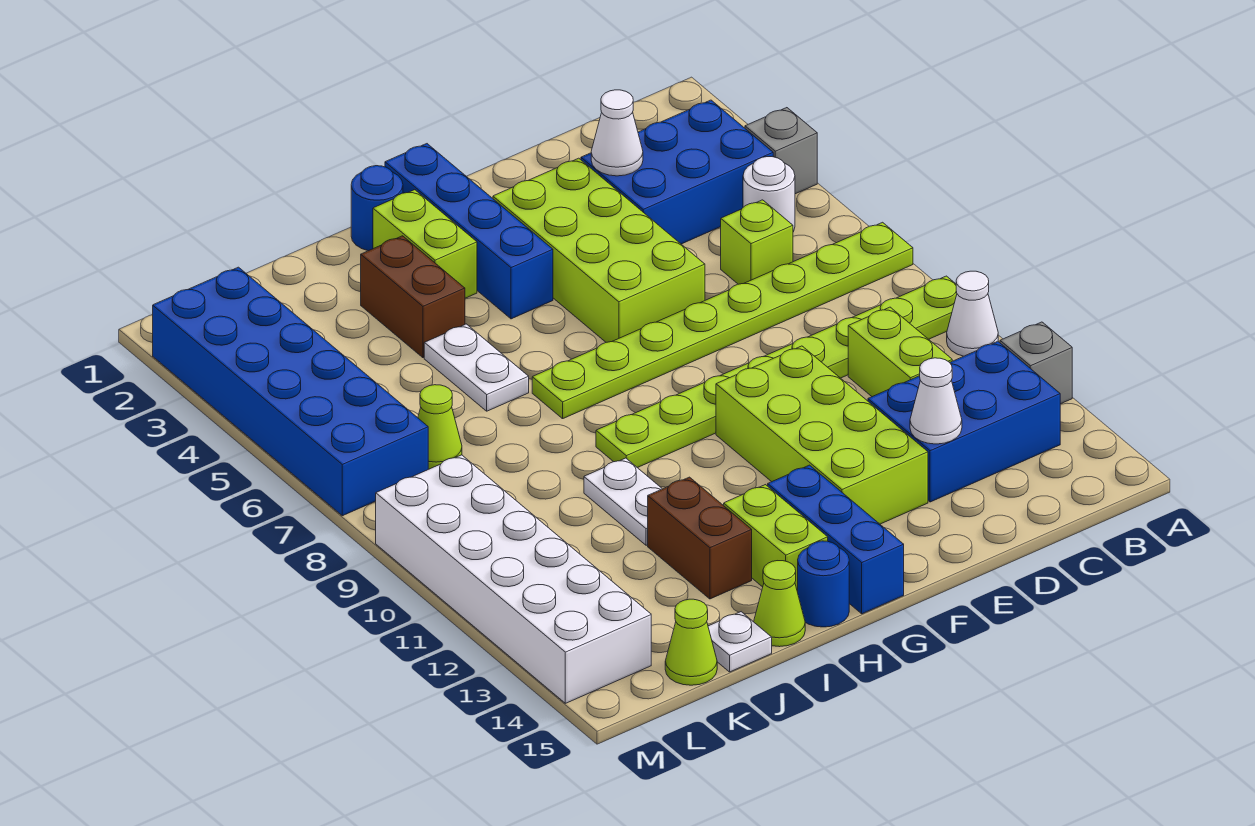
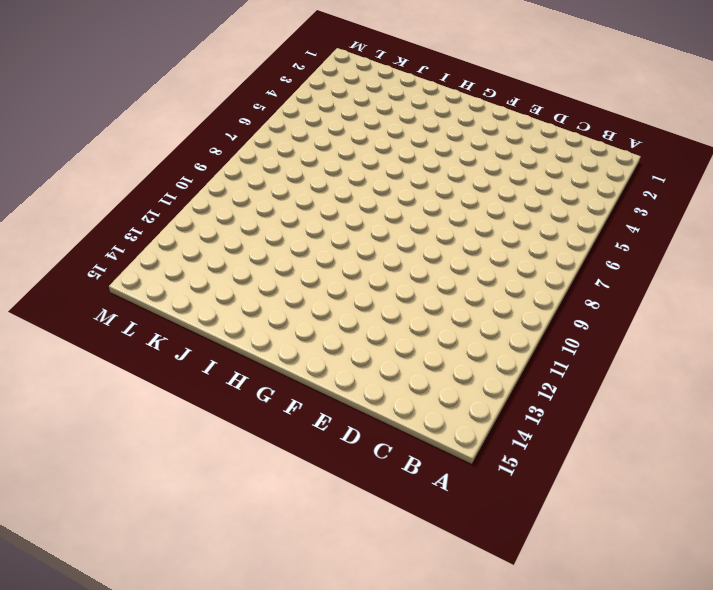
none -> grey brick A4 level 1
none -> lime plate A7:H7 level 1
none -> lime plate A9:H9 level 1
none -> white cone A10 level 1

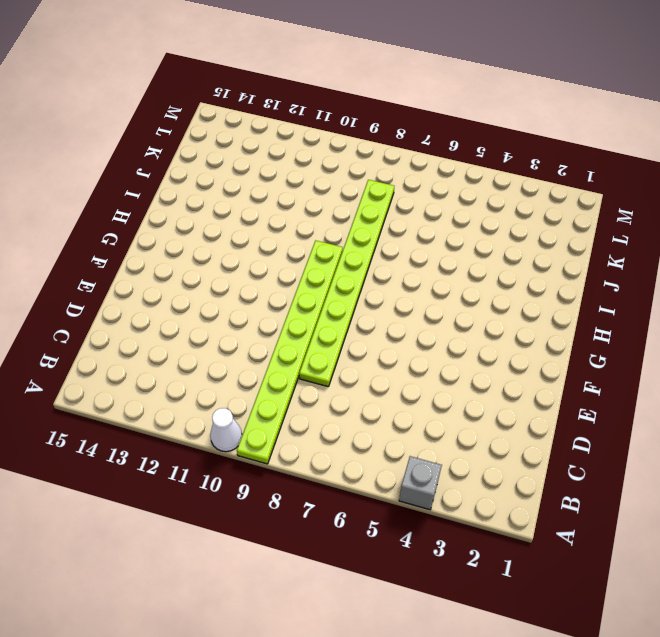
lime plate D8:K8 level 1 -> lime plate A7:H7 level 1
none -> grey brick A12 level 1
none -> blue brick B3:D4 level 1
none -> white round brick B5 level 1
none -> blue brick B12:D13 level 1

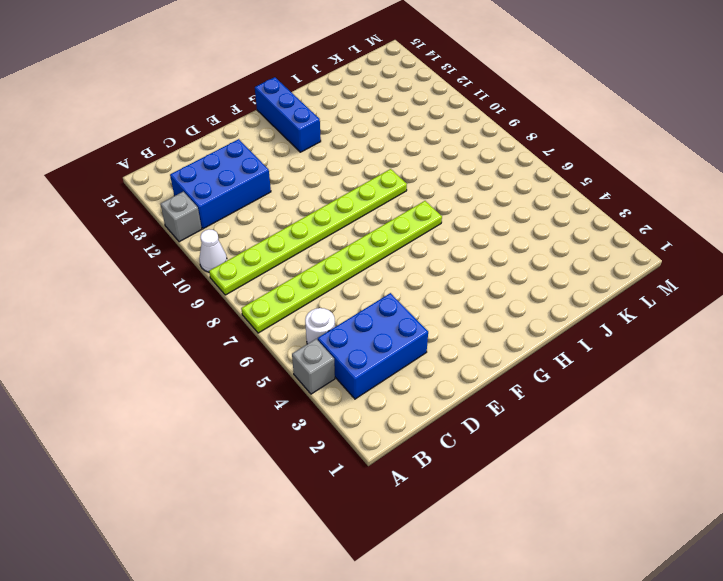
none -> lime brick C6 level 1
none -> lime brick C10:C11 level 1
none -> lime brick E3:F6 level 1
none -> lime brick E10:F13 level 1

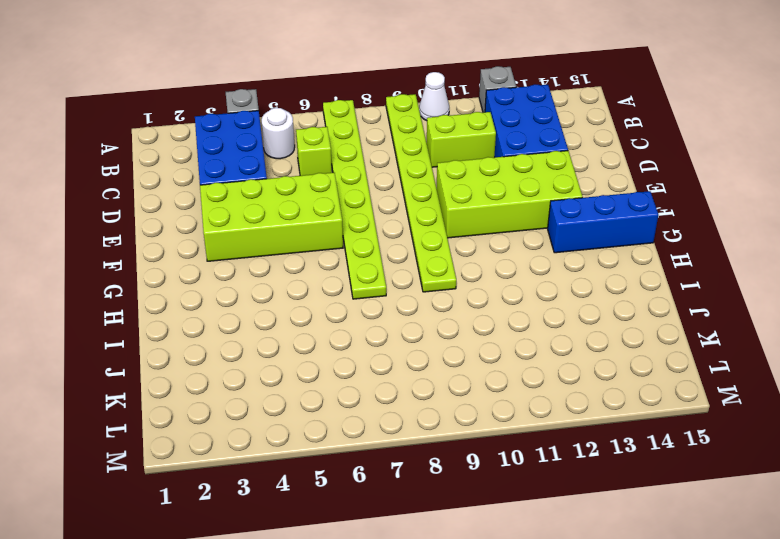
none -> blue brick G1:G4 level 1
none -> blue round brick H1 level 1
none -> lime brick H2:H3 level 1
none -> lime brick H13:H14 level 1

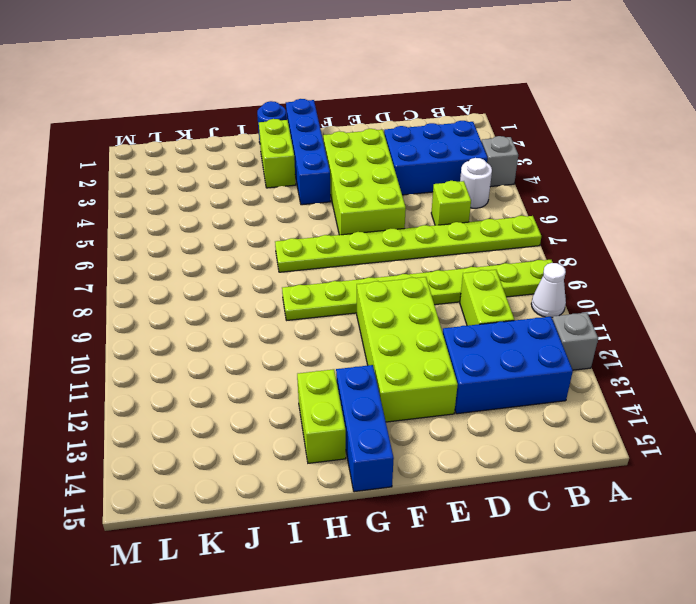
none -> blue round brick H15 level 1
none -> brown brick I3:I4 level 1
none -> white plate I5:I6 level 1
none -> white plate I10:I11 level 1

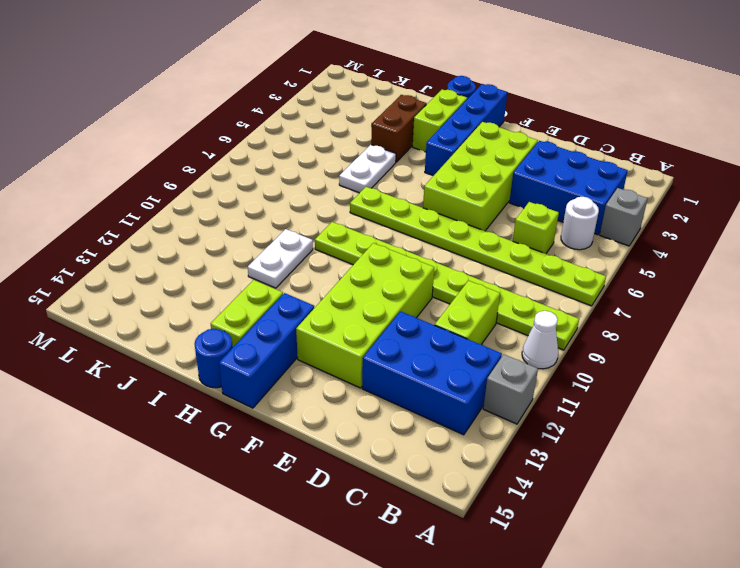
none -> brown brick I12:I13 level 1
none -> lime cone I15 level 1
none -> white plate J15 level 1
none -> lime cone K7 level 1

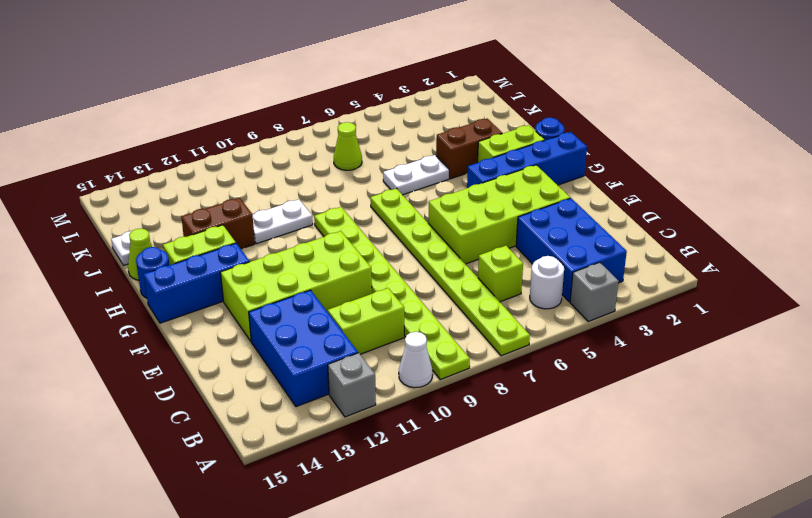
none -> lime cone K15 level 1
none -> blue brick L2:M7 level 1
none -> white brick L9:M14 level 1
none -> white cone D3 level 2

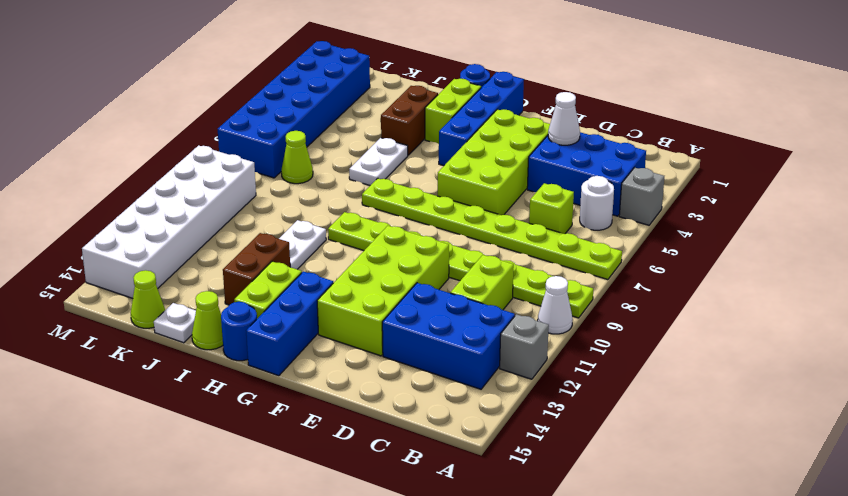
none -> white cone D13 level 2

